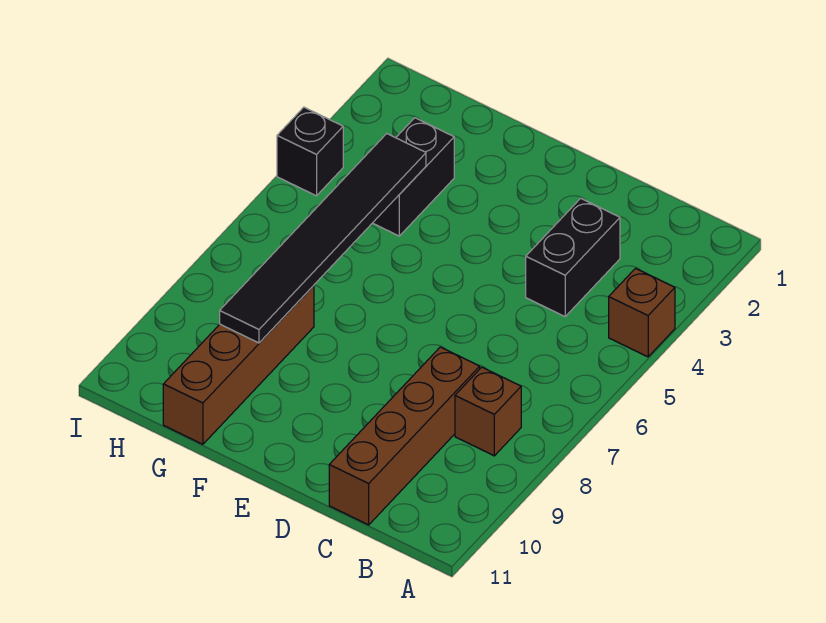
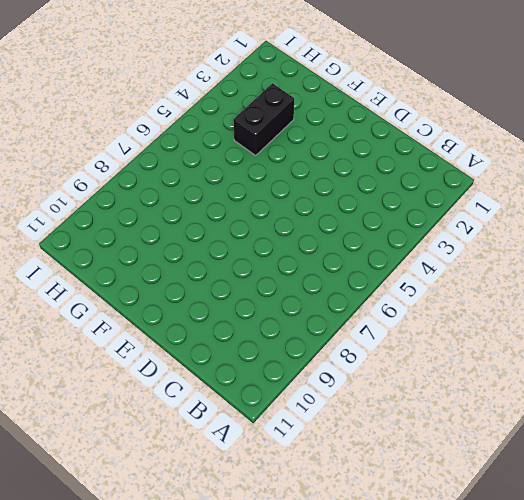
none -> brown brick A4 level 1
none -> brown brick B8 level 1

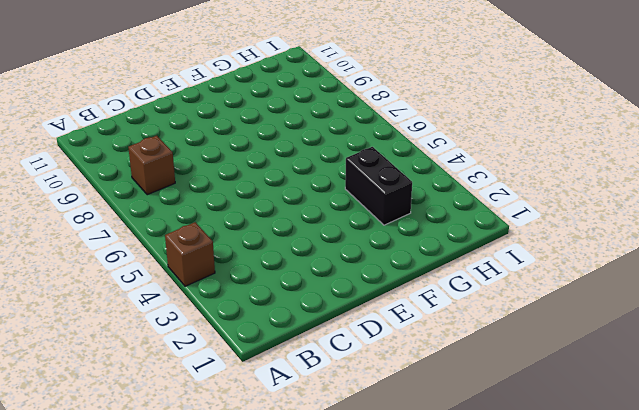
none -> black brick C3:C4 level 1
none -> brown brick C8:C11 level 1

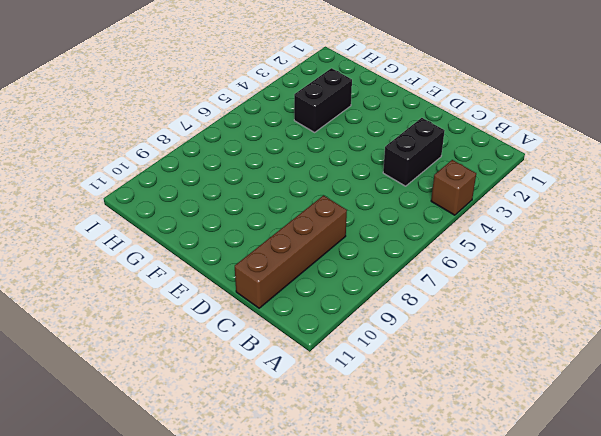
none -> brown brick B8 level 1
none -> brown brick G8:G11 level 1

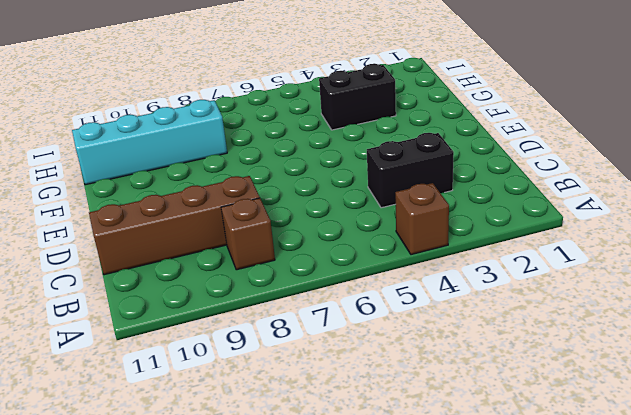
cyan brick G8:G11 level 1 -> brown brick G8:G11 level 1
none -> black brick I4 level 1
none -> black tile G4:G9 level 2

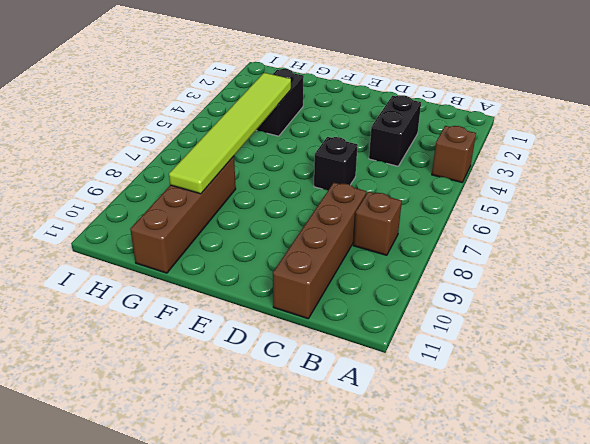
black brick D6 level 1 -> black brick I4 level 1
lime tile G4:G9 level 2 -> black tile G4:G9 level 2

